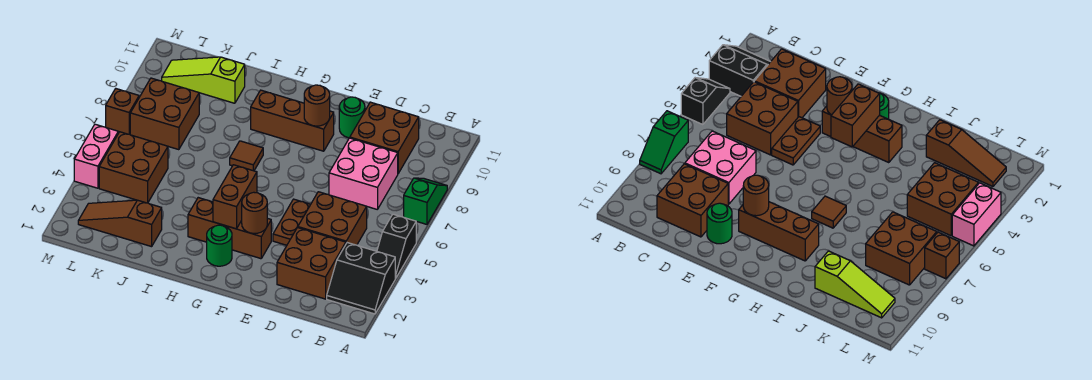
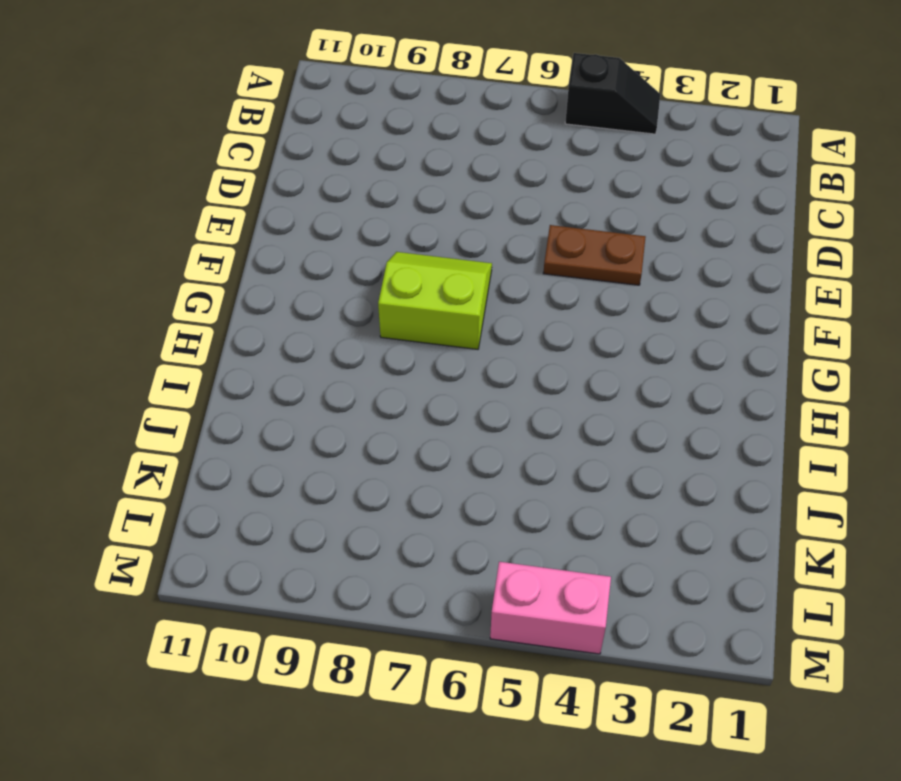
lime slope F7:G8 level 1 top G -> none
none -> black slope A2:B3 level 1 top 3
none -> green slope A7:A8 level 1 top 7
none -> brown brick C2:D3 level 1

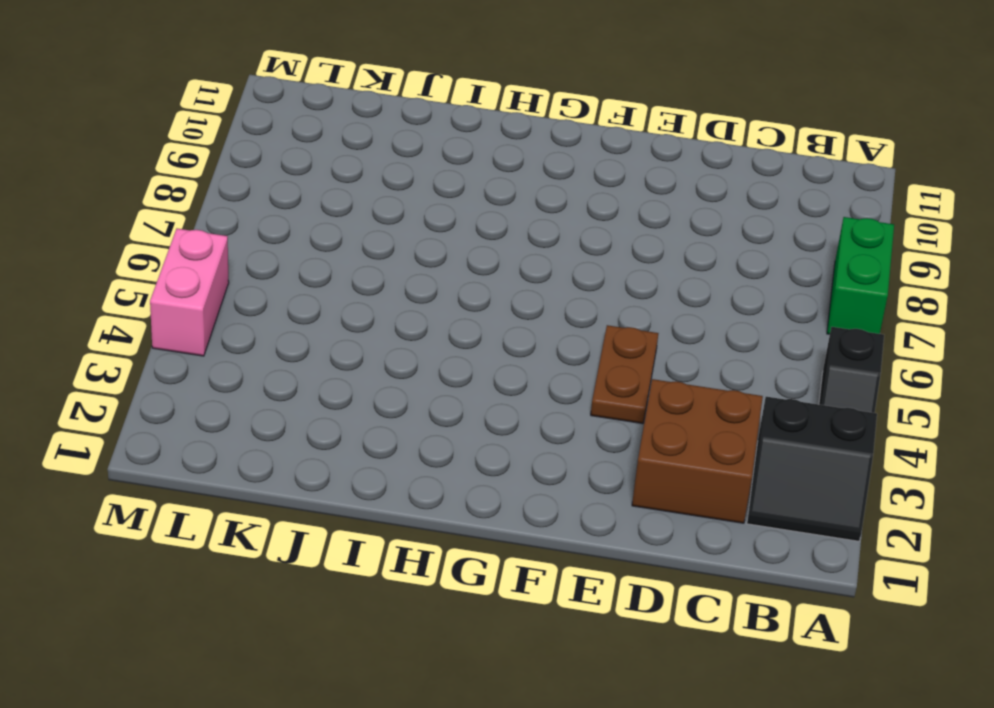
green brick A7:A8 level 1 -> green slope A7:A8 level 1 top 7
none -> brown brick C4:D5 level 1
none -> pink brick C7:D8 level 1
none -> brown brick C9:D10 level 1

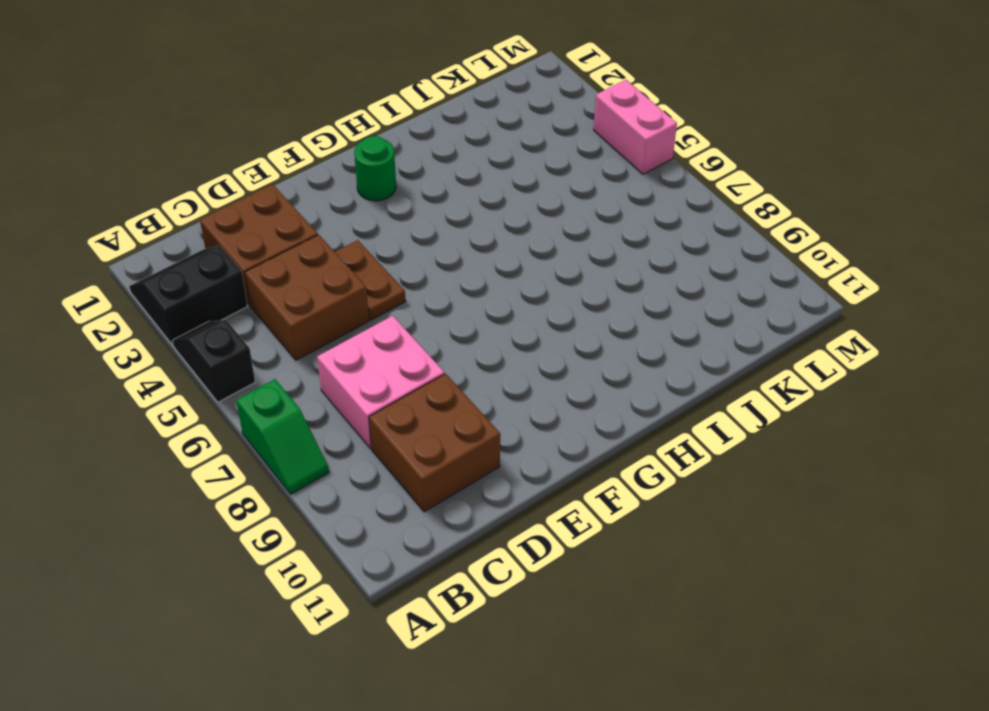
none -> green round brick E10 level 1
none -> brown brick F3:H3 level 1
none -> brown brick F9:H9 level 1

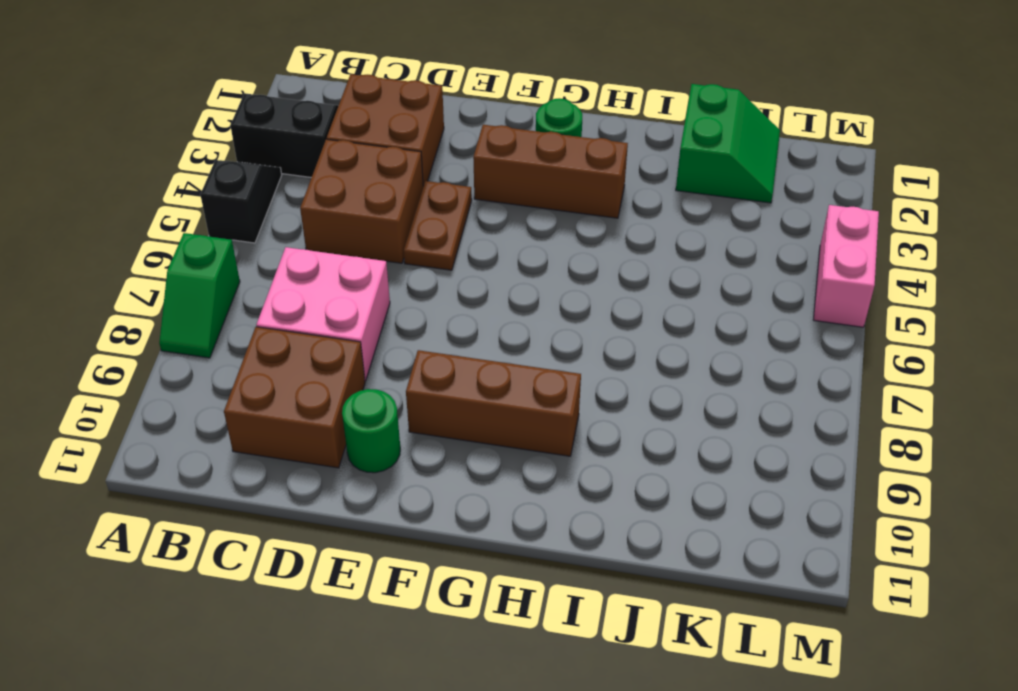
green slope J1:K2 level 1 top J -> brown slope J2:L2 level 1 top J
none -> brown tile H7 level 1
none -> lime slope J10:L10 level 1 top J
none -> brown brick K4:L5 level 1

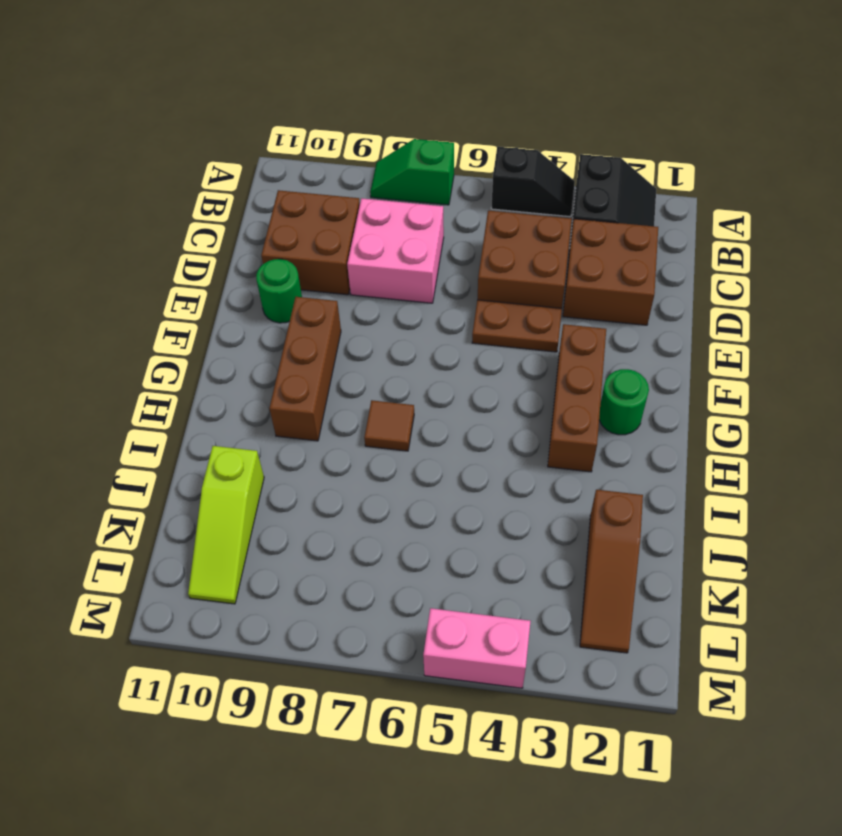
none -> brown brick K4:L5 level 1
none -> brown brick K7:L8 level 1
none -> brown brick M7 level 1

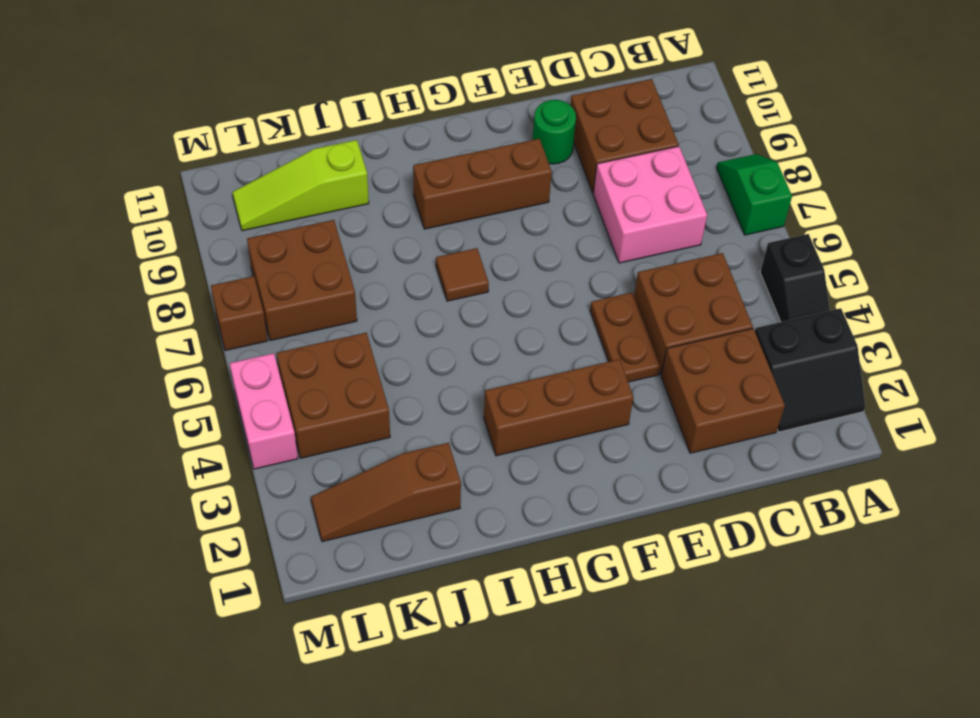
none -> green round brick G2 level 1
none -> brown round brick F3 level 2
none -> brown round brick F9 level 2

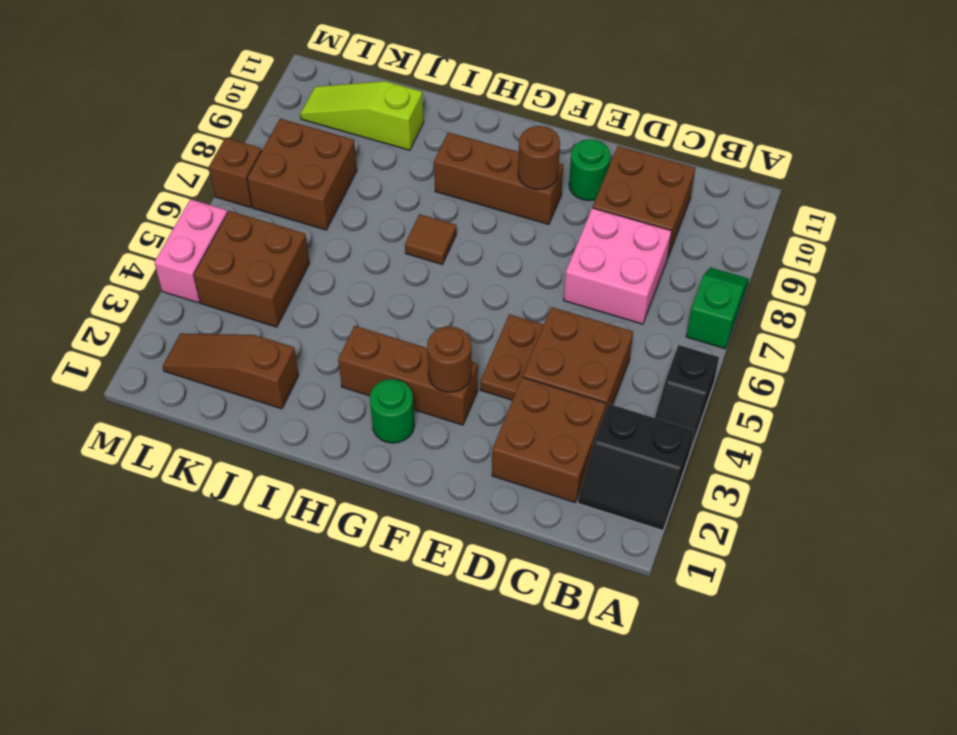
none -> brown brick G3:G4 level 2

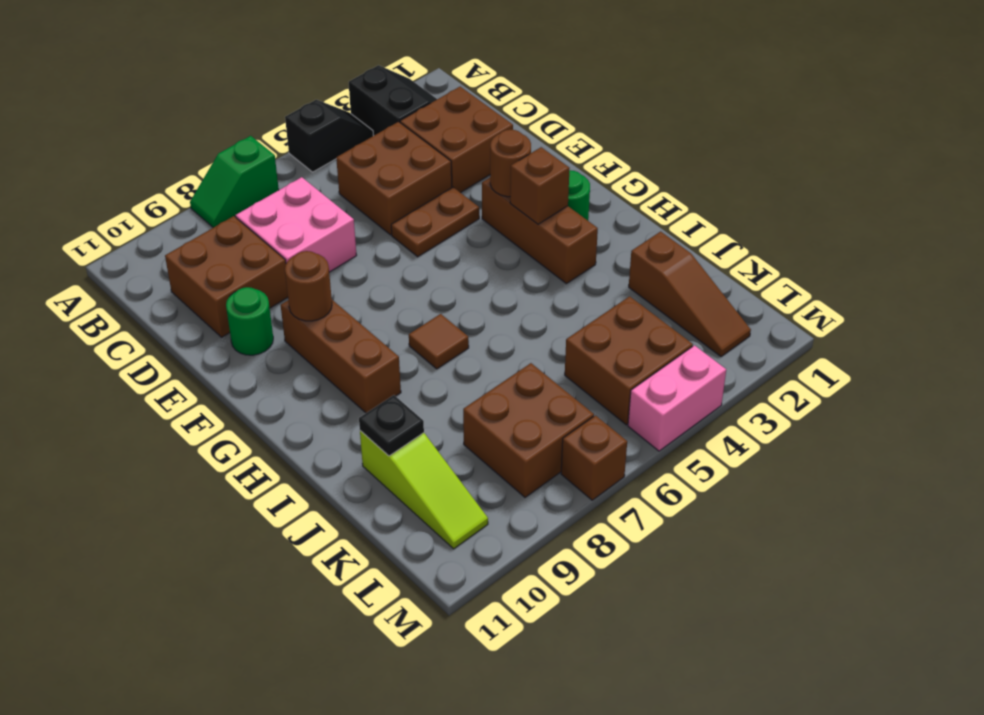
brown brick G3 level 2 -> brown brick G3:G4 level 2
black plate J10 level 2 -> none

